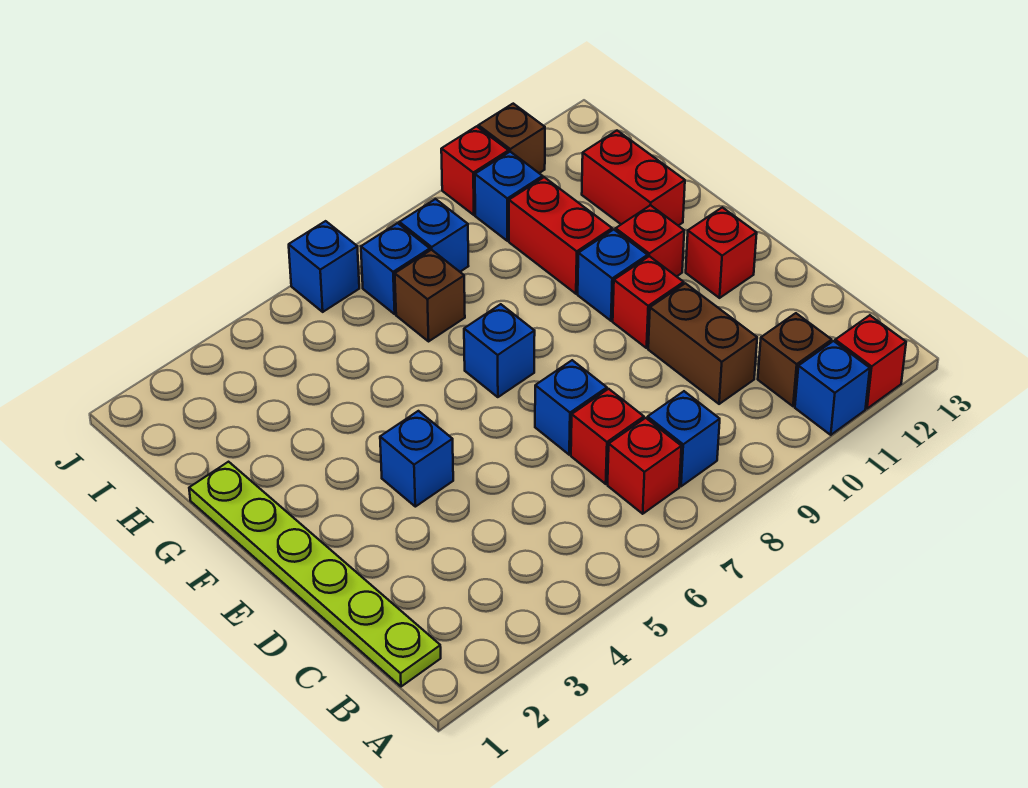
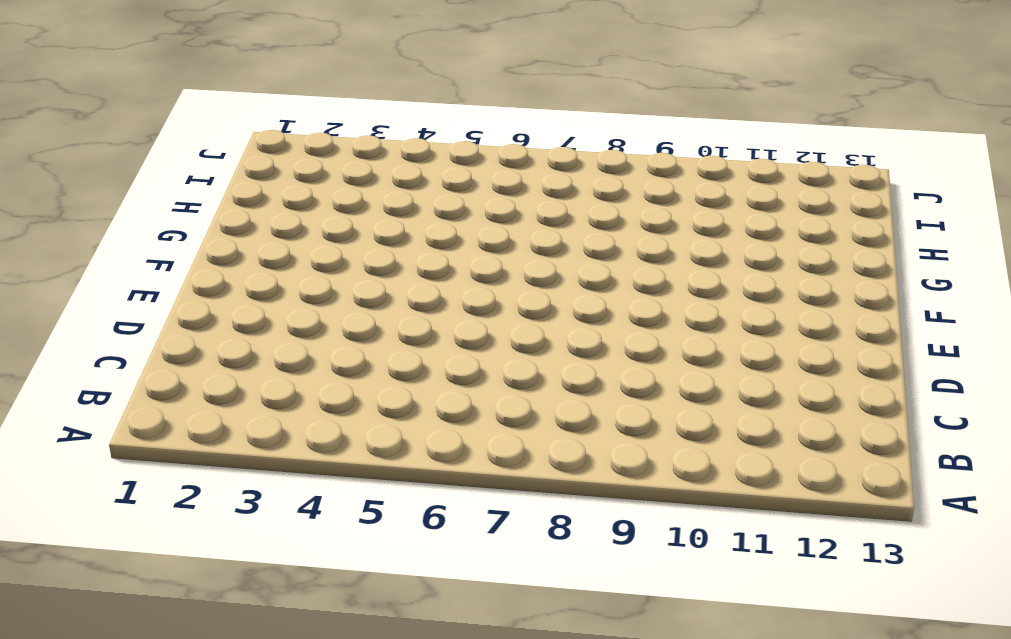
none -> blue brick A11 level 1
none -> red brick A12 level 1
none -> lime plate B1:G1 level 1

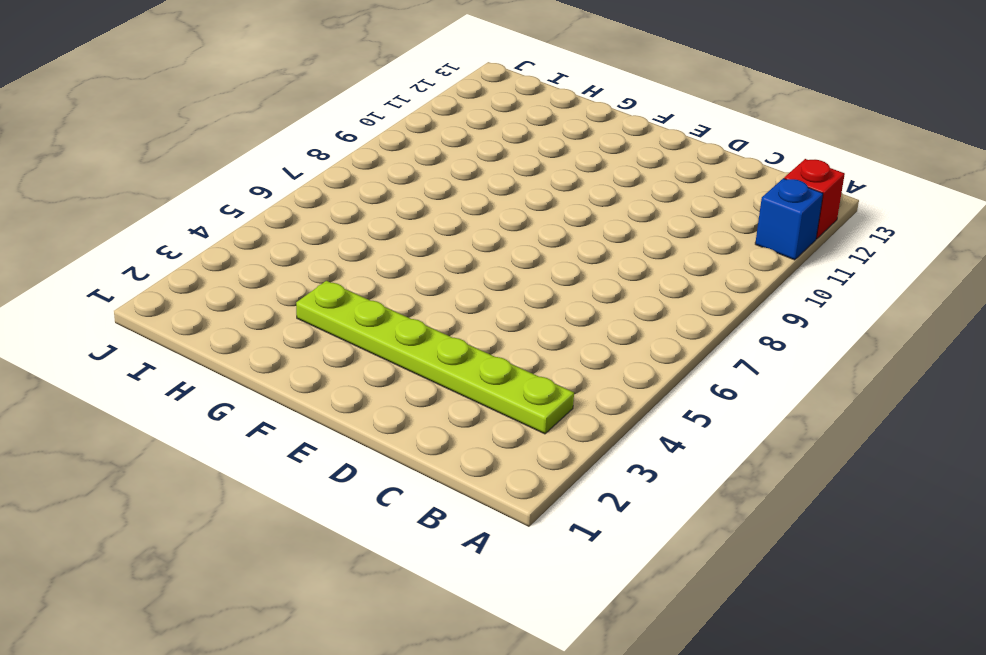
lime plate B3:G3 level 1 -> lime plate B1:G1 level 1
none -> red brick B7 level 1
none -> blue brick B8 level 1
none -> brown brick B11 level 1

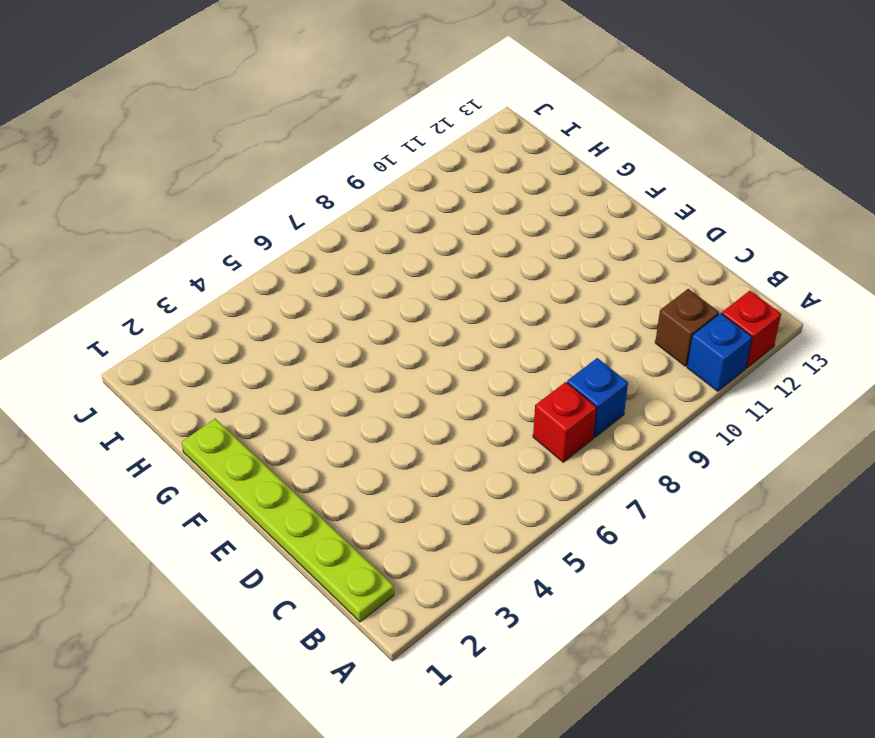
none -> red brick C7 level 1
none -> brown brick C10:D10 level 1
none -> blue brick D7 level 1

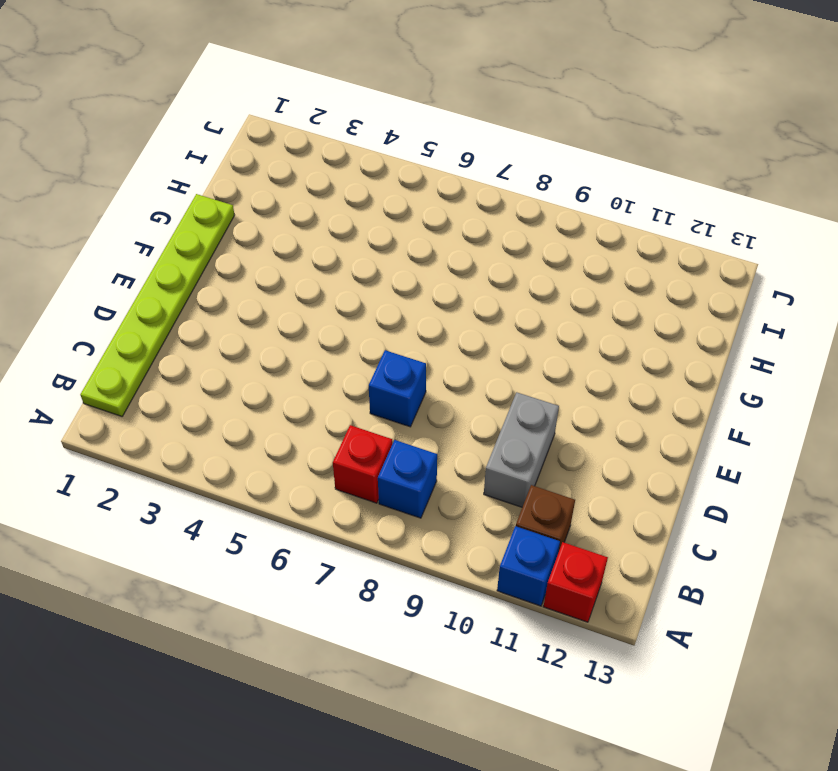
grey brick C10:D10 level 1 -> brown brick C10:D10 level 1
none -> red brick C7 level 1
none -> blue brick E4 level 1
none -> red brick E10 level 1

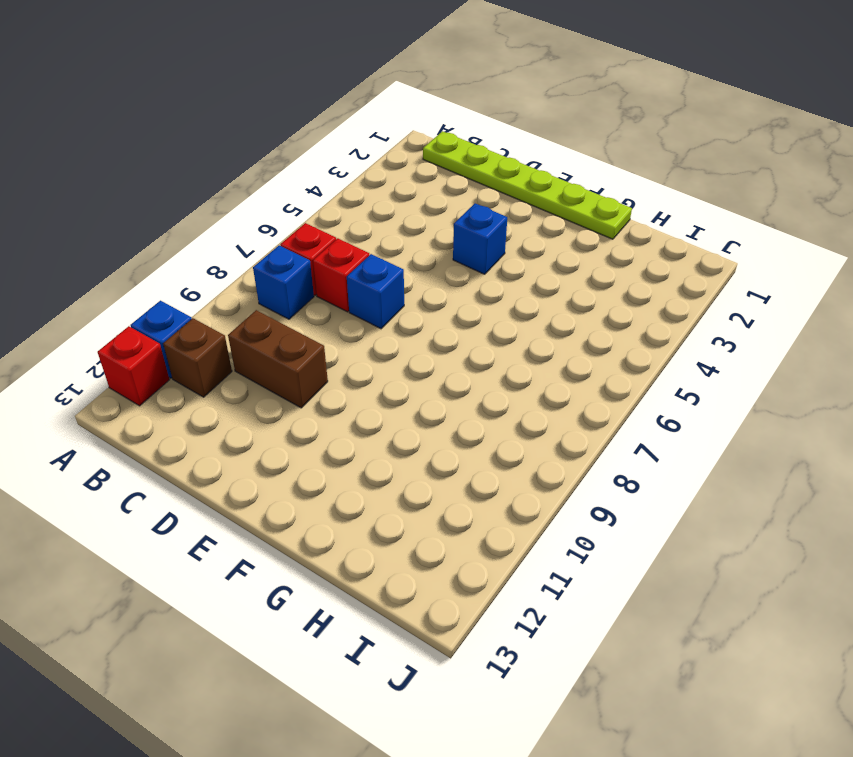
none -> red brick E10 level 1
none -> red brick E12 level 1
none -> blue brick F7 level 1

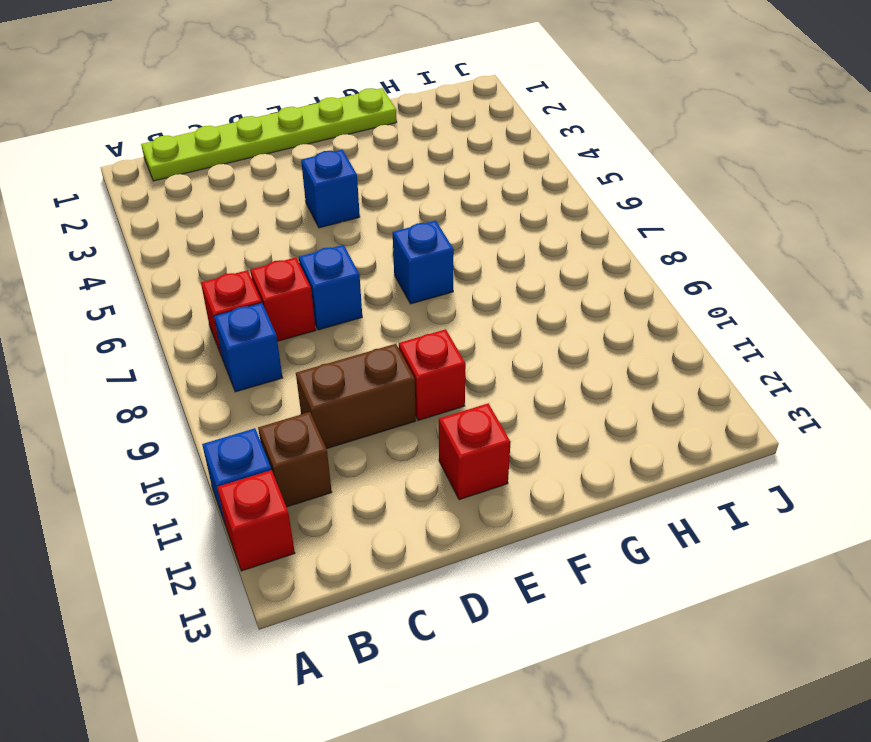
none -> blue brick F10 level 1
none -> red brick F11 level 1
none -> red brick G10:H10 level 1

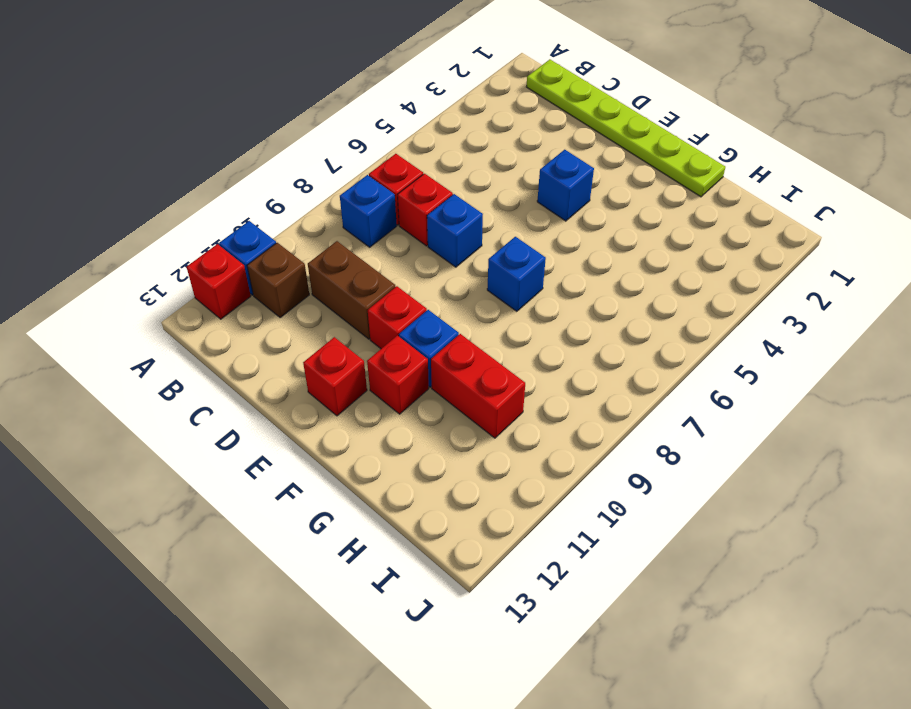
none -> red brick G12:H12 level 1
none -> brown brick H7 level 1
none -> blue brick I7 level 1

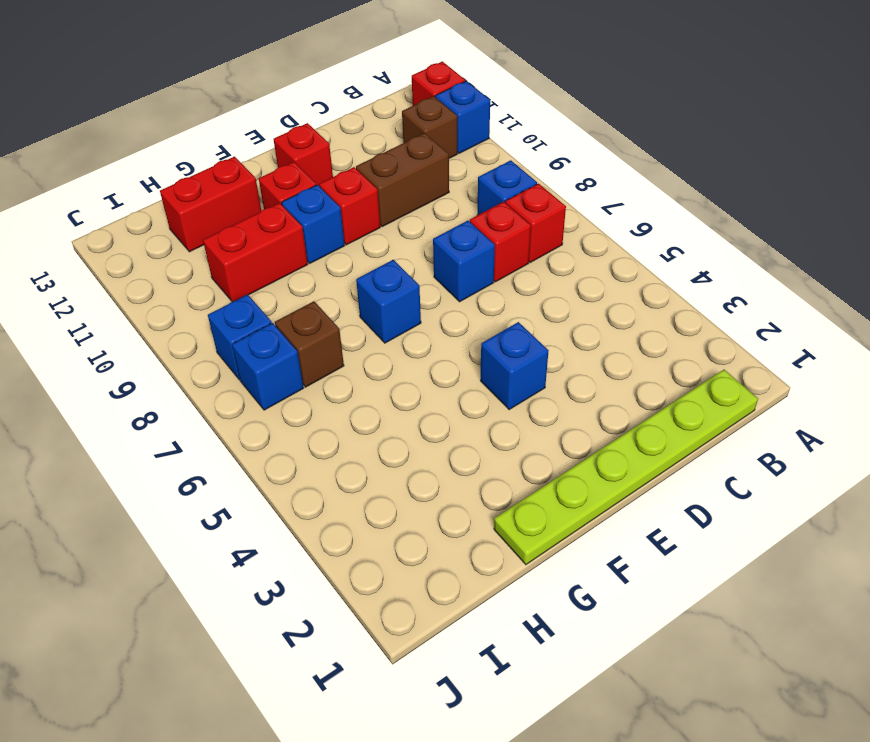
none -> blue brick I10 level 1
none -> blue brick J6 level 1
none -> red brick J10 level 1

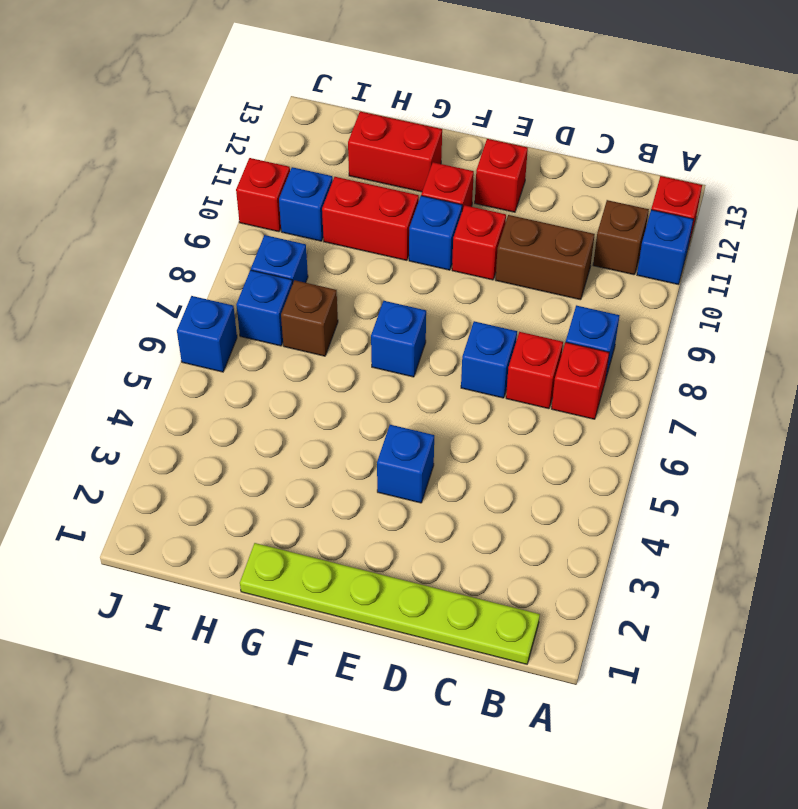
none -> brown brick J11 level 1

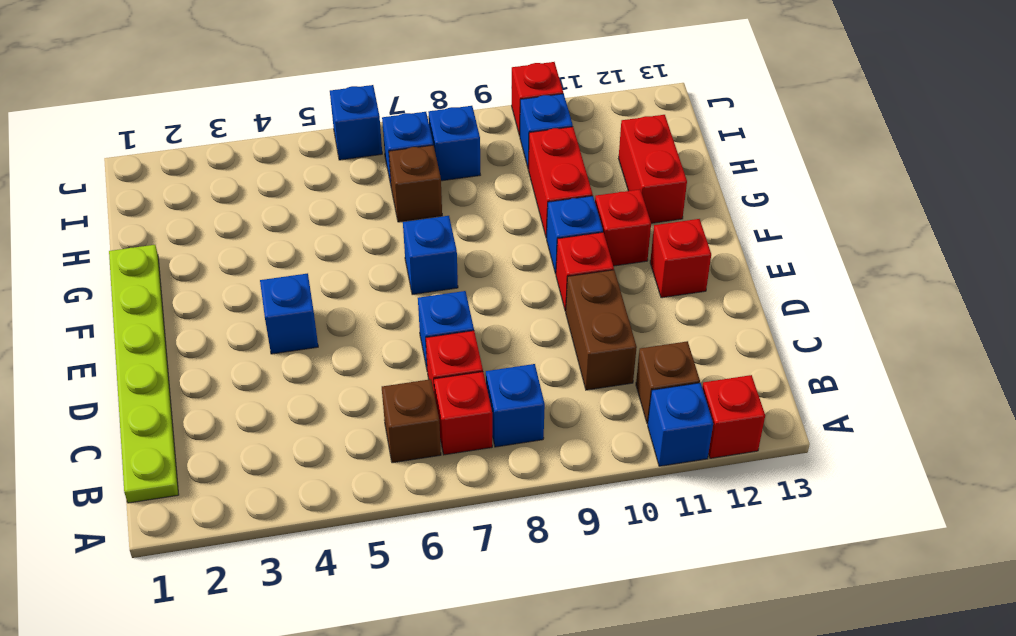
brown brick B6 level 1 -> brown brick J11 level 1

